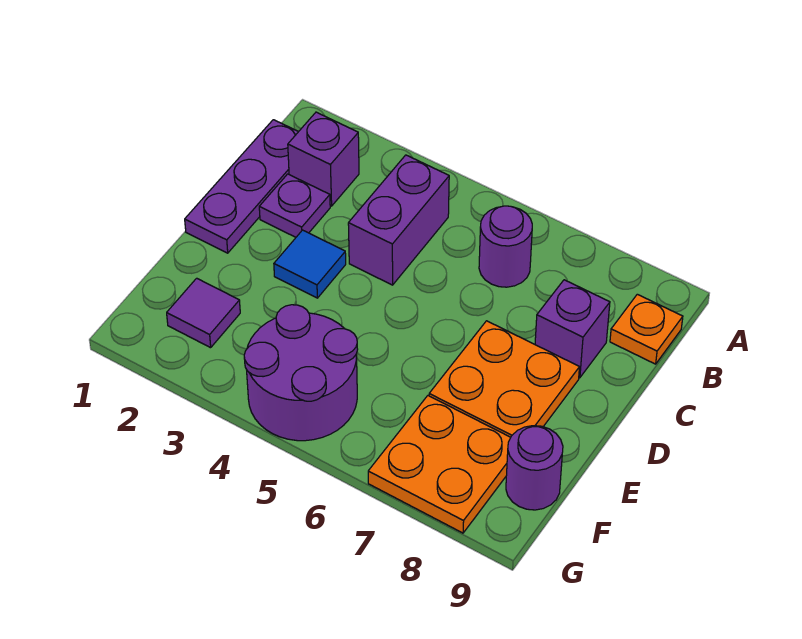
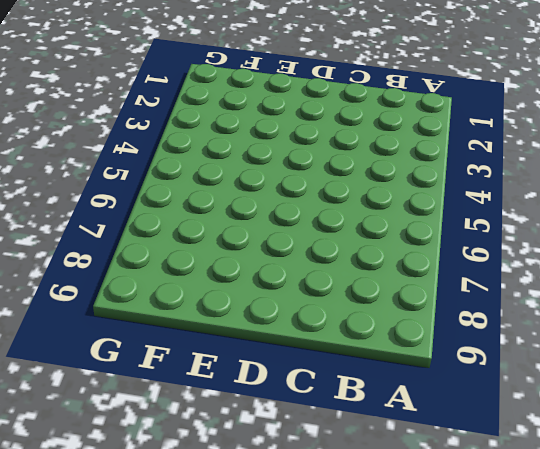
none -> purple plate B1:D1 level 1
none -> purple brick B2 level 1
none -> purple brick B4:C4 level 1

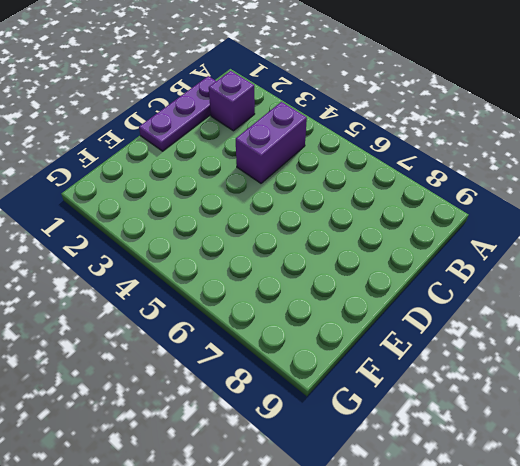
none -> purple round brick B6 level 1
none -> orange plate B9 level 1
none -> purple plate C2 level 1

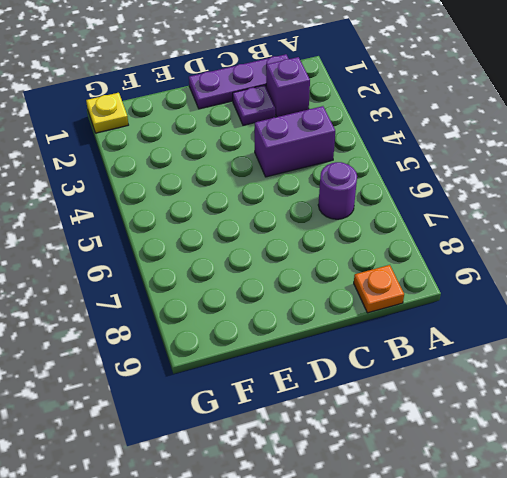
yellow plate G1 level 1 -> none
none -> purple brick C8 level 1
none -> blue tile D3 level 1
none -> orange plate D7:E8 level 1

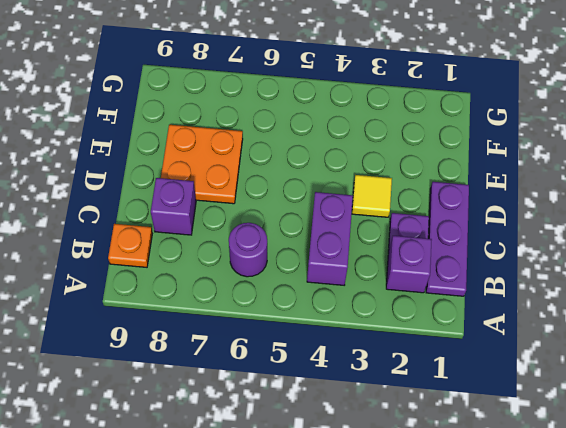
yellow tile D3 level 1 -> blue tile D3 level 1
none -> purple tile F2 level 1
none -> purple round brick F4:G5 level 1
none -> orange plate F7:G8 level 1

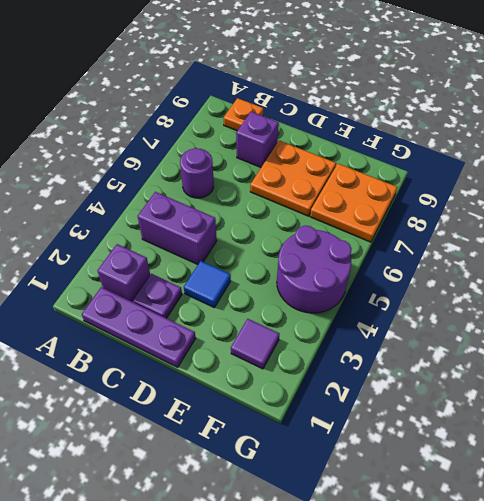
none -> purple round brick F9 level 1

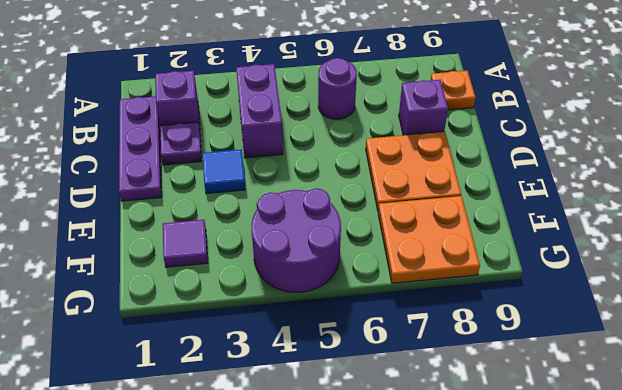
none -> purple round brick F9 level 1

